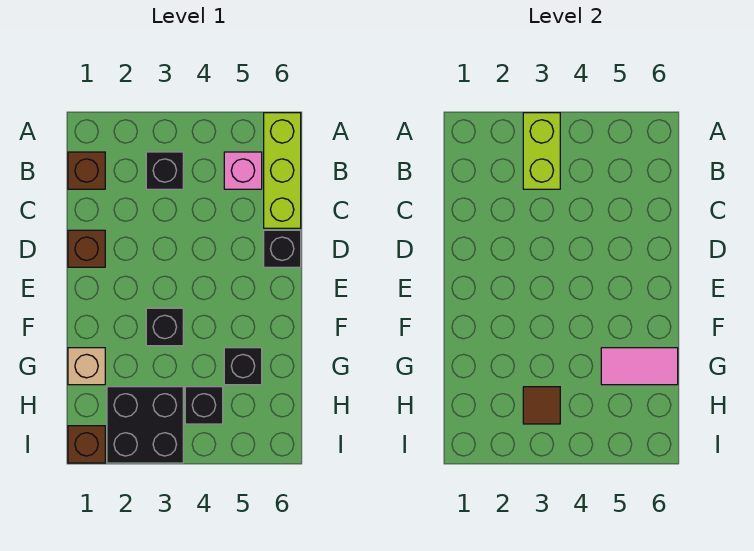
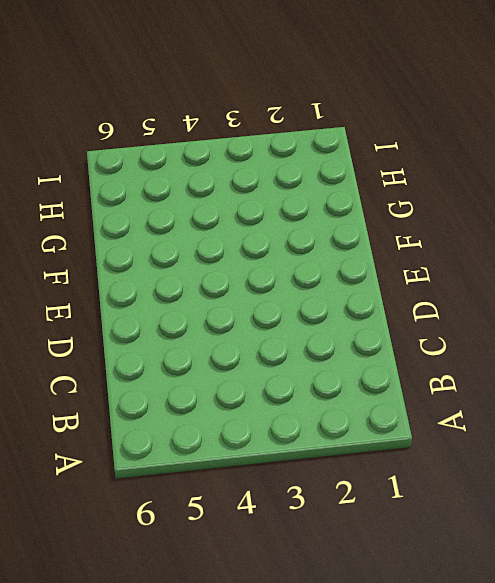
none -> lime brick A6:C6 level 1
none -> brown brick B1 level 1
none -> black brick B3 level 1

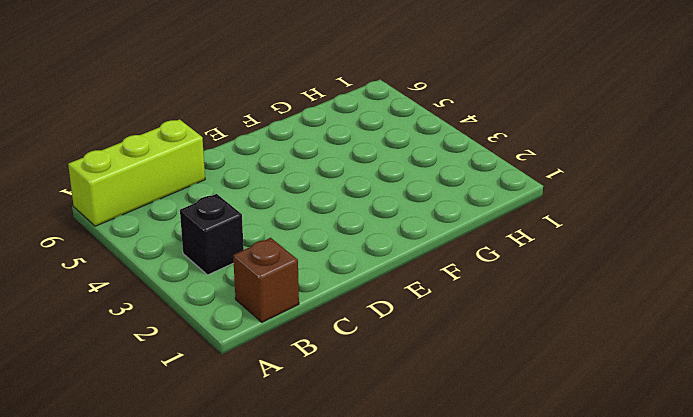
none -> pink brick B5 level 1
none -> brown brick D1 level 1
none -> black brick D6 level 1

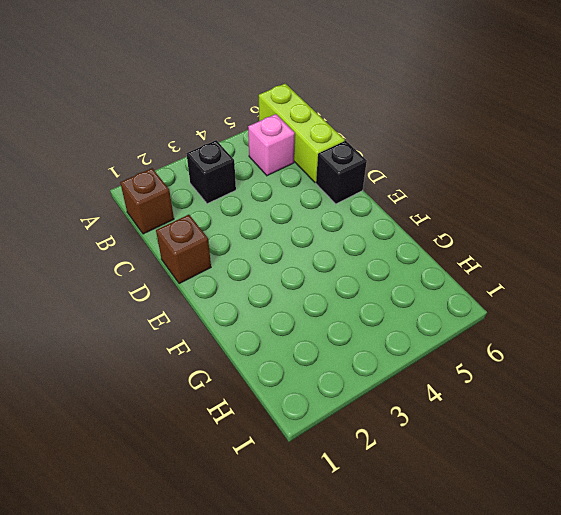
none -> black brick F3 level 1
none -> tan brick G1 level 1
none -> black brick G5 level 1

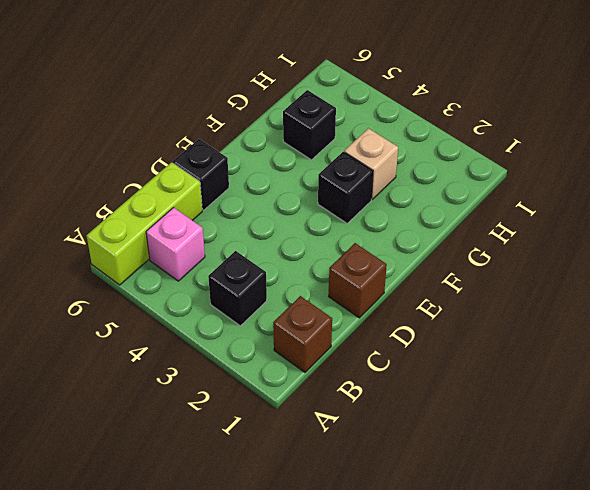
tan brick G3 level 1 -> tan brick G1 level 1
none -> black brick H2:I3 level 1
none -> black brick H4 level 1
none -> brown brick I1 level 1

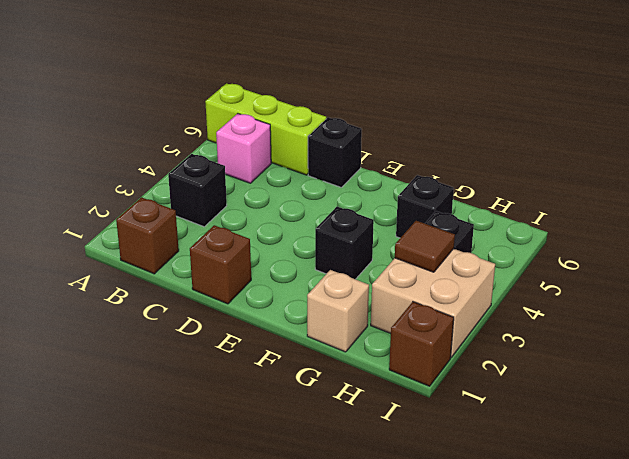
tan brick H2:I3 level 1 -> black brick H2:I3 level 1
none -> lime brick A3:B3 level 2
none -> pink tile G5:G6 level 2

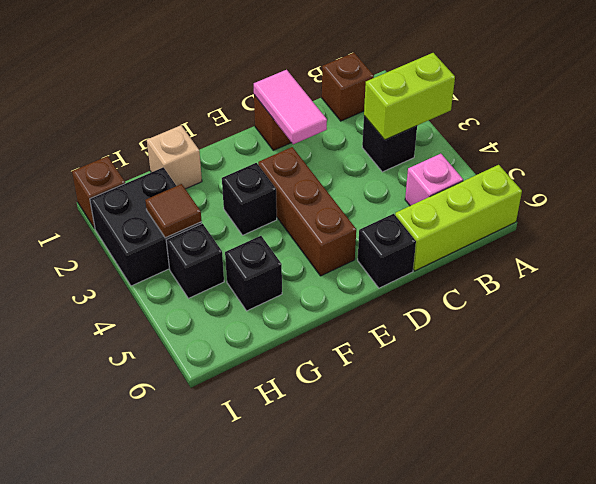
pink tile D1:D2 level 2 -> pink tile G5:G6 level 2
brown brick E3:E5 level 1 -> none

